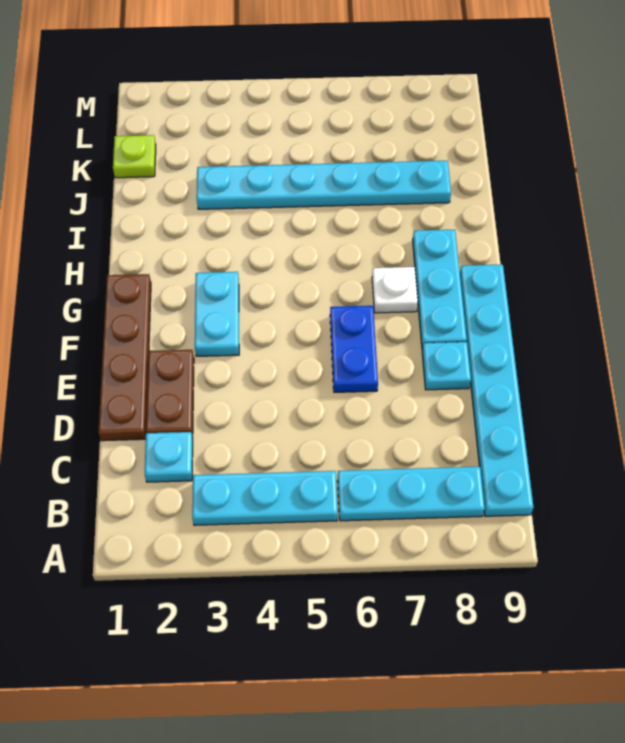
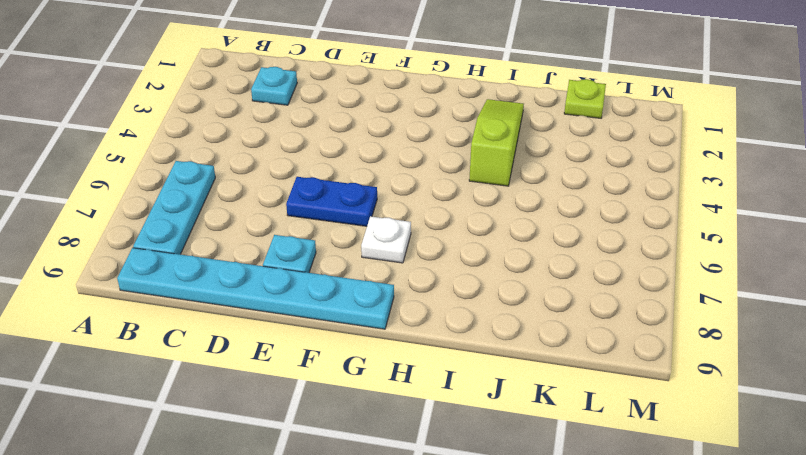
lime slope I2:I4 level 1 top 4 -> none
none -> cyan plate B3:B5 level 1
none -> brown plate D1:G1 level 1
none -> brown plate D2:E2 level 1

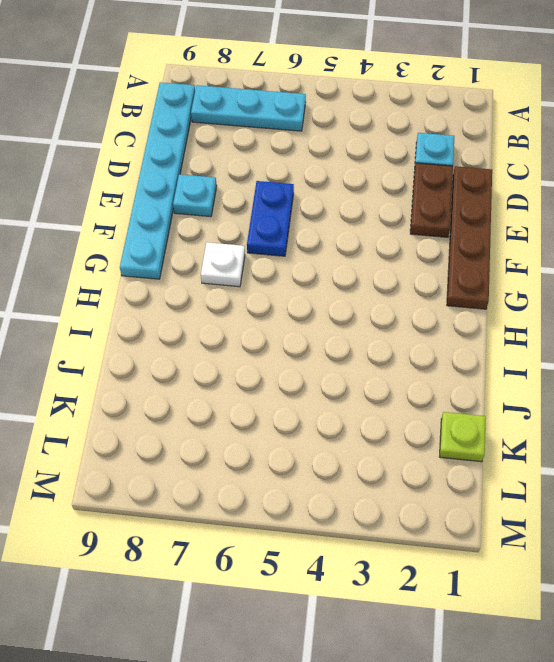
none -> cyan plate B3:B5 level 1
none -> cyan plate F3:G3 level 1
none -> cyan plate F8:H8 level 1

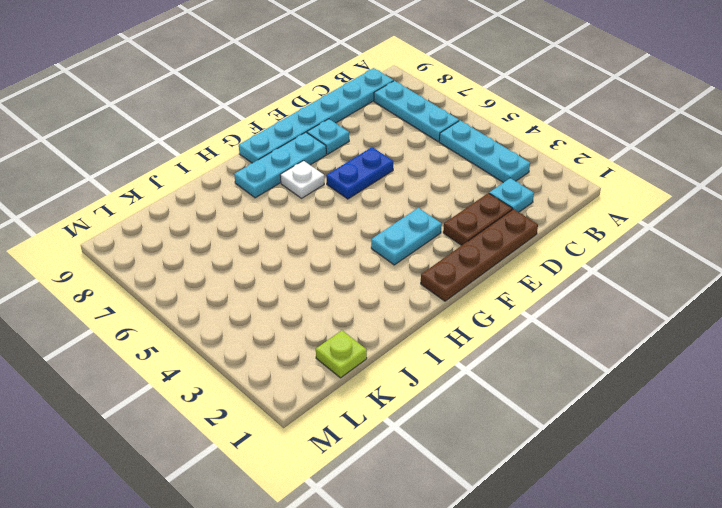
none -> cyan plate J3:J8 level 1

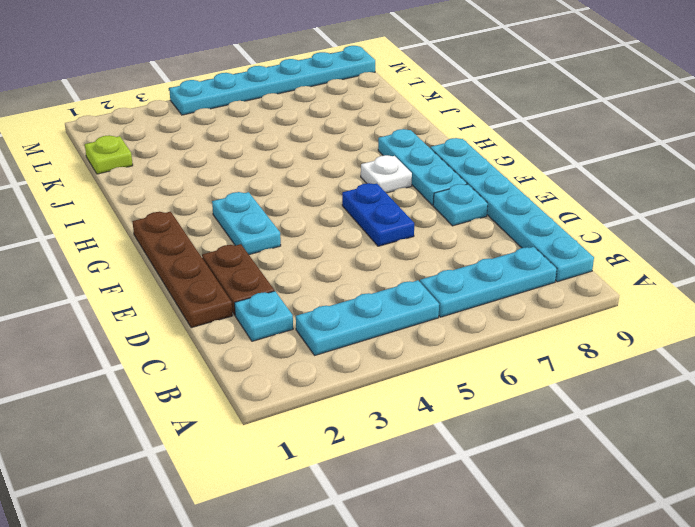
cyan plate M4:M9 level 1 -> cyan plate J3:J8 level 1

